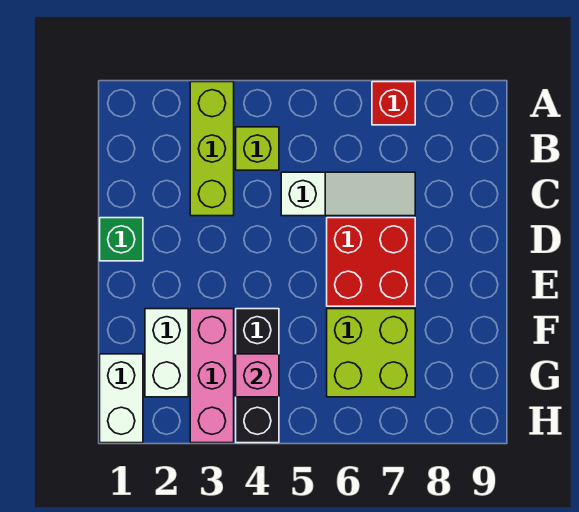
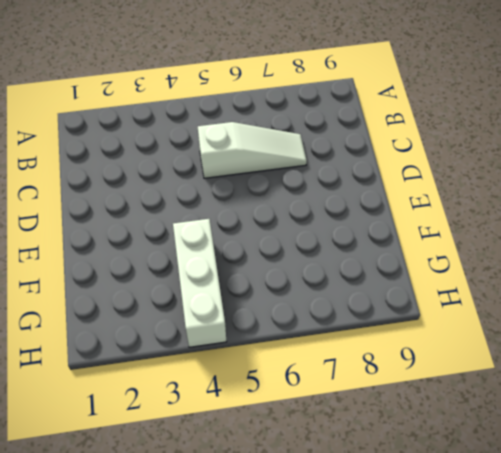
white brick F4:H4 level 1 -> black brick F4:H4 level 1
none -> lime brick A3:C3 level 1
none -> red brick A7 level 1
none -> lime brick B4 level 1

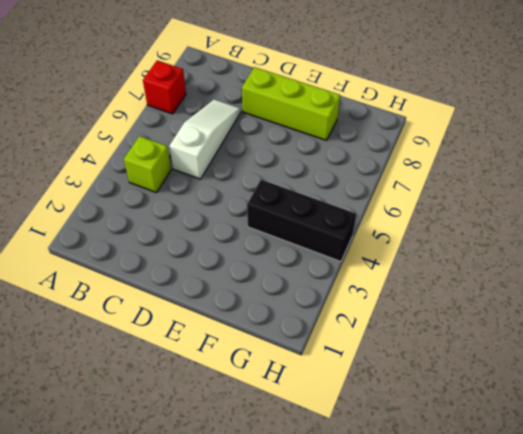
lime brick D8:F8 level 1 -> lime brick A3:C3 level 1
none -> green brick D1 level 1
none -> red brick D6:E7 level 1
none -> white brick F2:G2 level 1

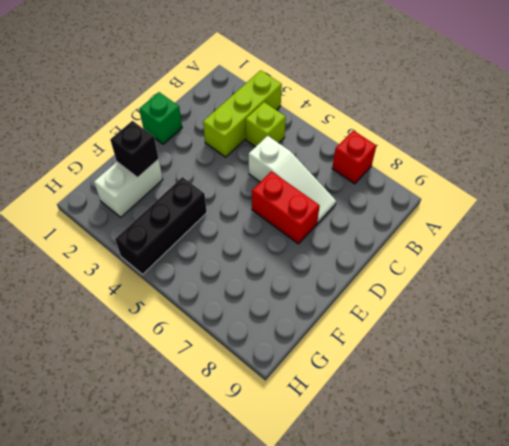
red brick D6:D7 level 1 -> red brick D6:E7 level 1
black brick F2 level 2 -> none
none -> pink brick F3:H3 level 1
none -> lime brick F6:G7 level 1
none -> white brick G1:H1 level 1

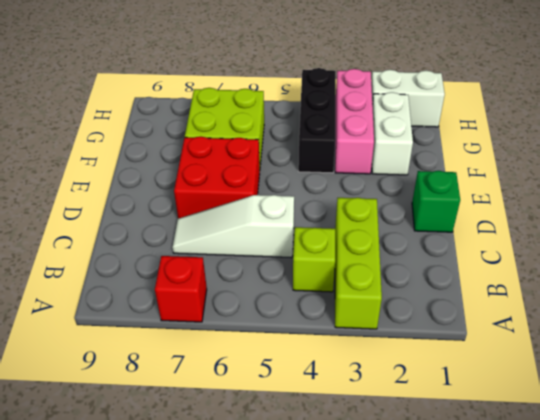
white brick H1:H2 level 1 -> white brick G1:H1 level 1
none -> pink brick G4 level 2

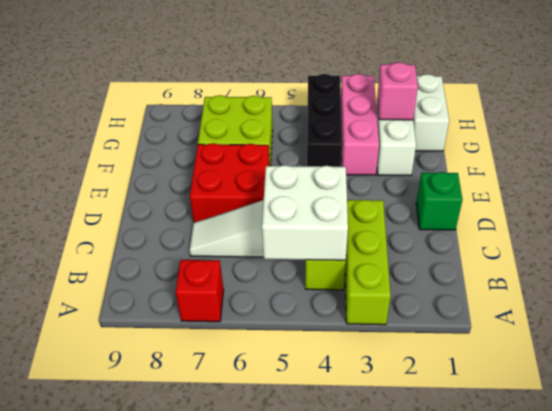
white brick B4:C5 level 2 -> none
pink brick G2 level 2 -> pink brick G4 level 2

